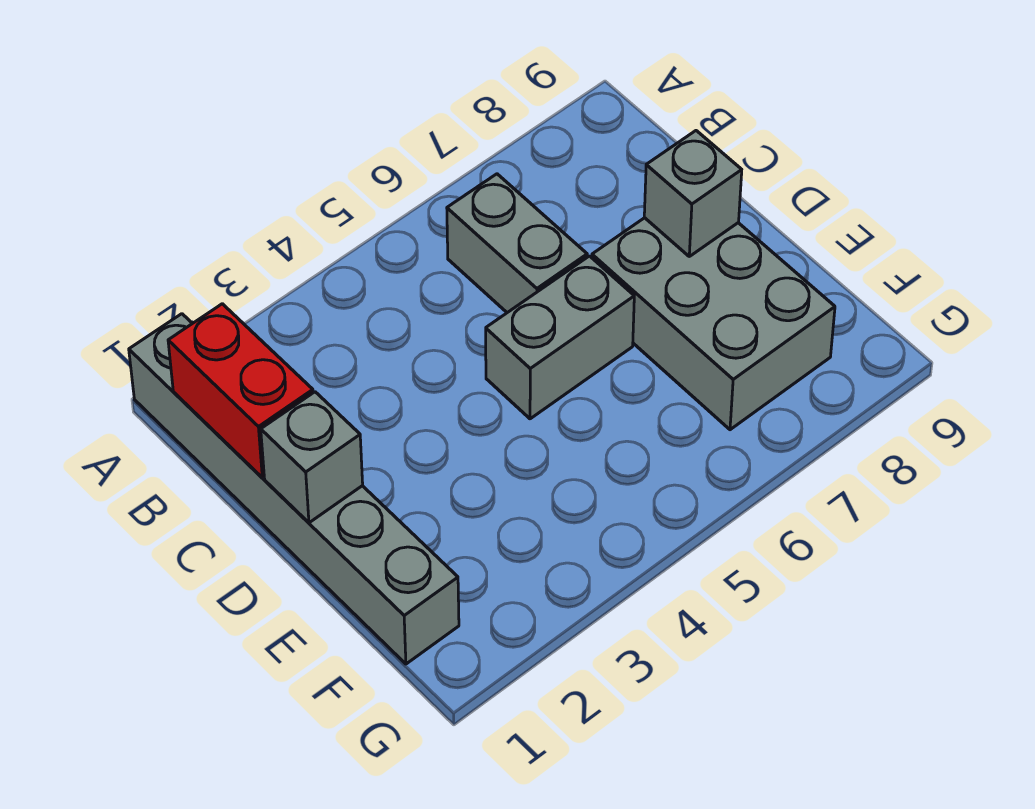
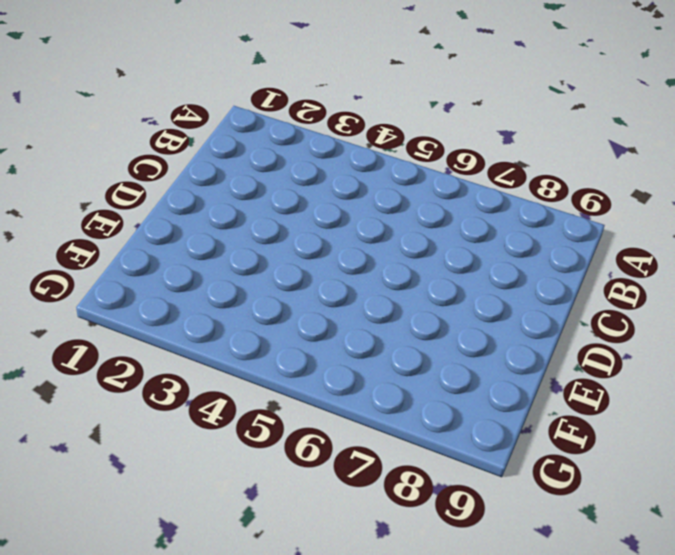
none -> grey brick A1:F1 level 1
none -> grey brick B6:C6 level 1

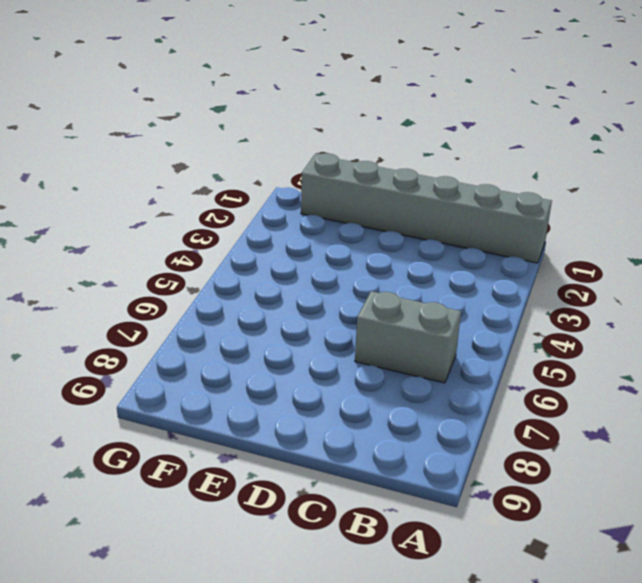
none -> grey brick D5:D6 level 1
none -> grey brick D7:F8 level 1

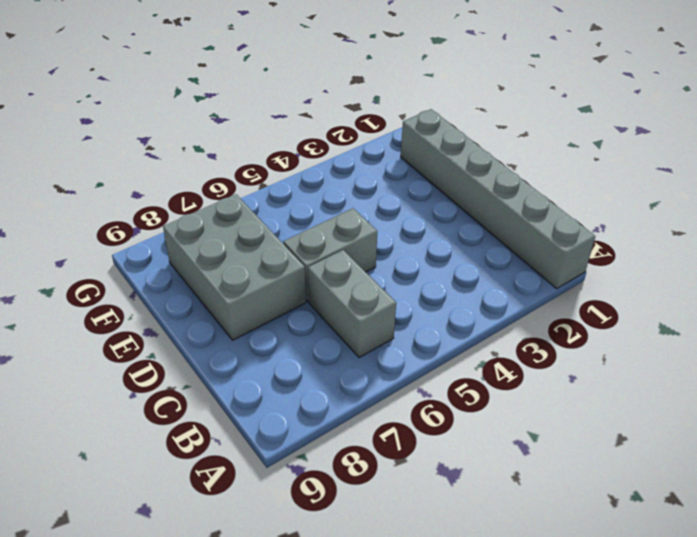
none -> red brick B1:C1 level 2
none -> grey brick D1 level 2

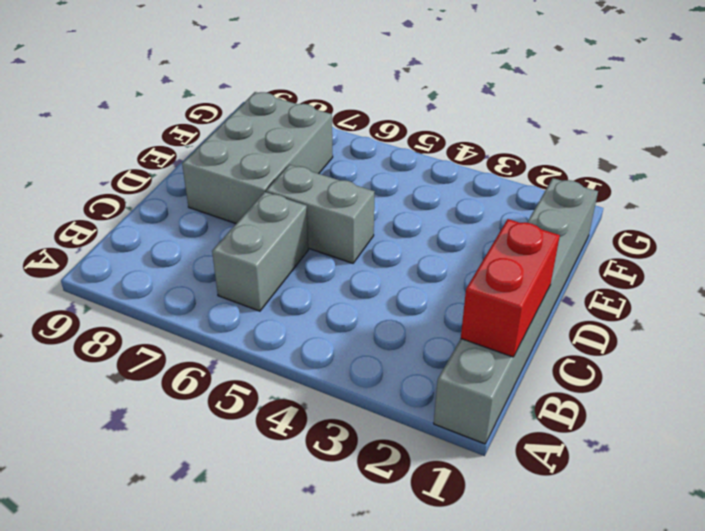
none -> grey brick D1 level 2
none -> grey brick D8 level 2

